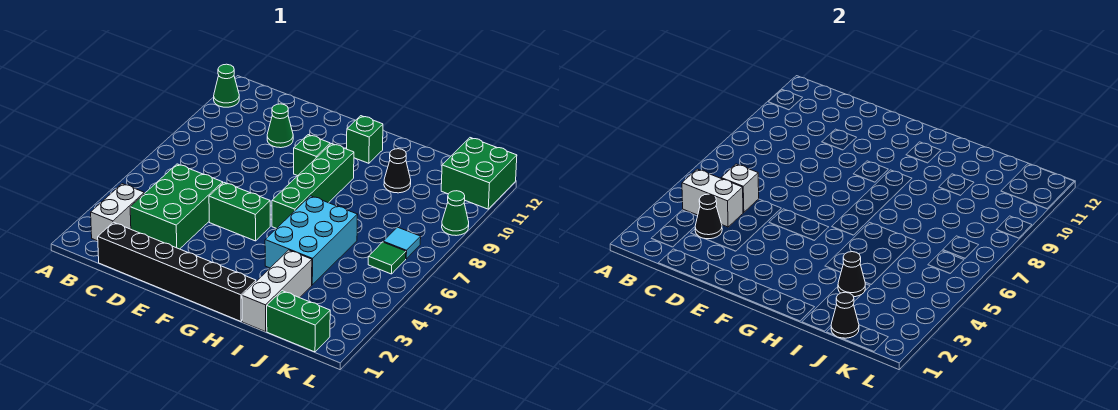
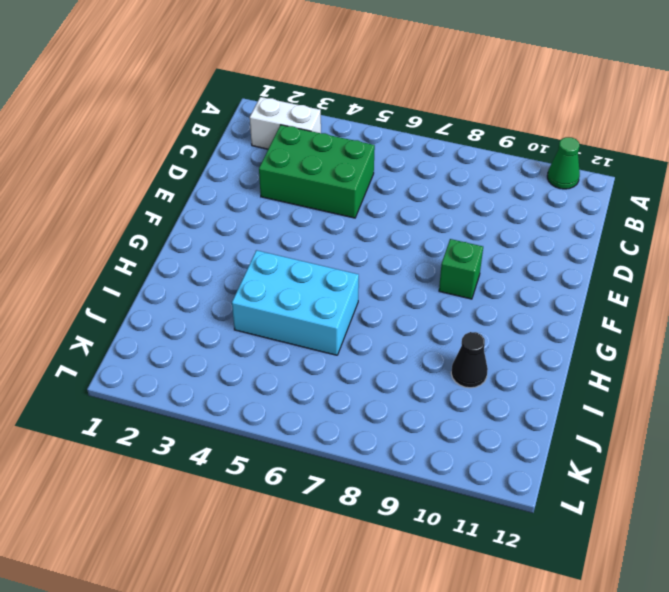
none -> black brick C1:H1 level 1
none -> green cone D10 level 1
none -> green brick E5:F5 level 1

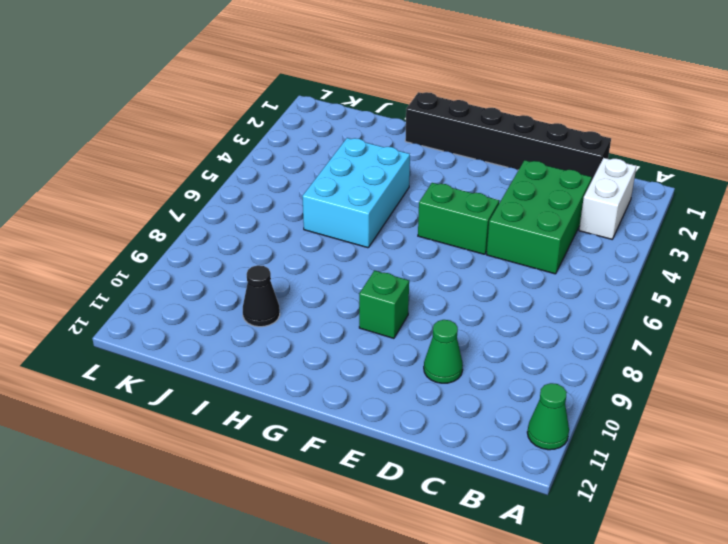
none -> green brick G6:G9 level 1
none -> green brick G11 level 1
none -> white brick I1:I3 level 1

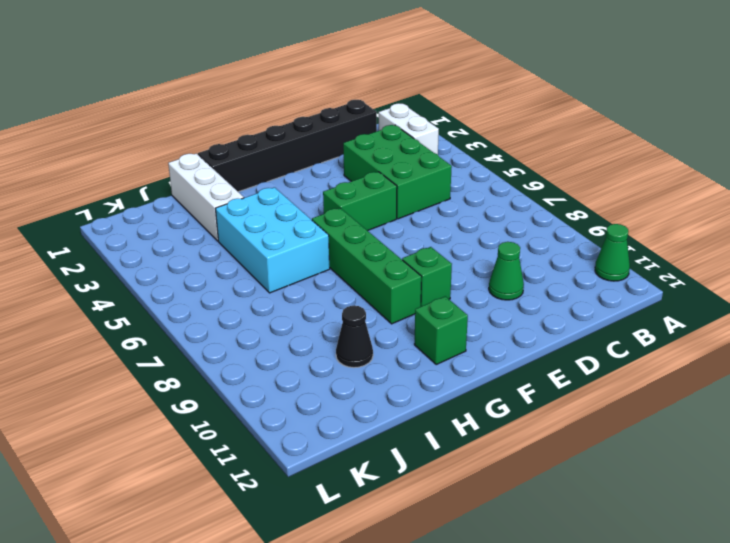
none -> green brick J1:K1 level 1
none -> green tile K6 level 1
none -> cyan tile K7 level 1

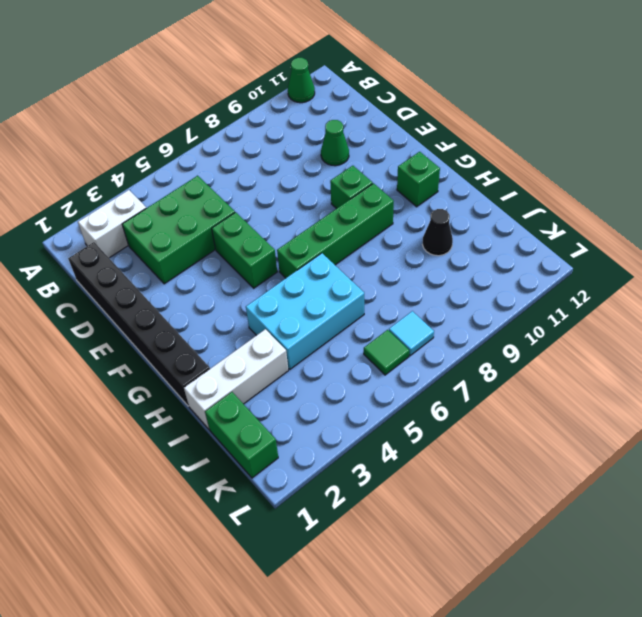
none -> green brick K11:L12 level 1
none -> green cone L9 level 1
none -> white brick B4:C4 level 2

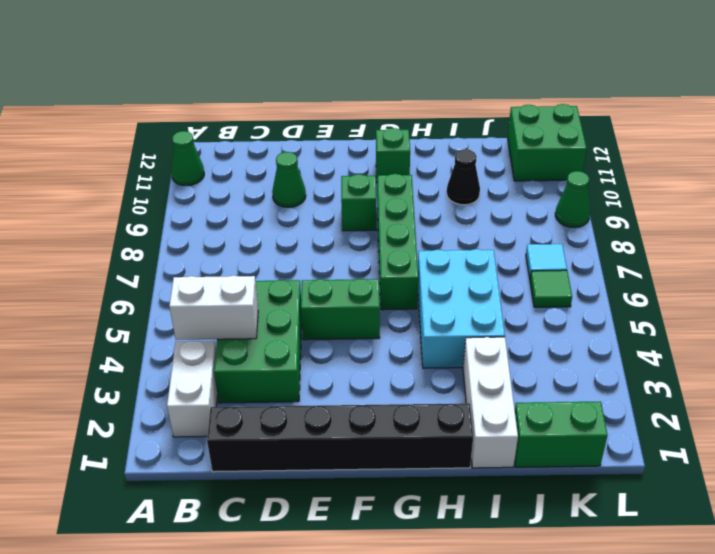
none -> black cone C3 level 2
none -> white brick C5 level 2
none -> black cone I3 level 2

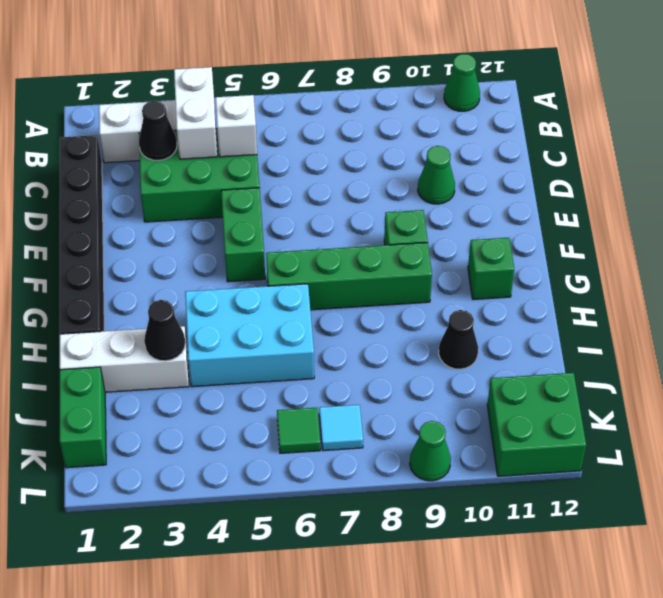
none -> black cone J1 level 2

